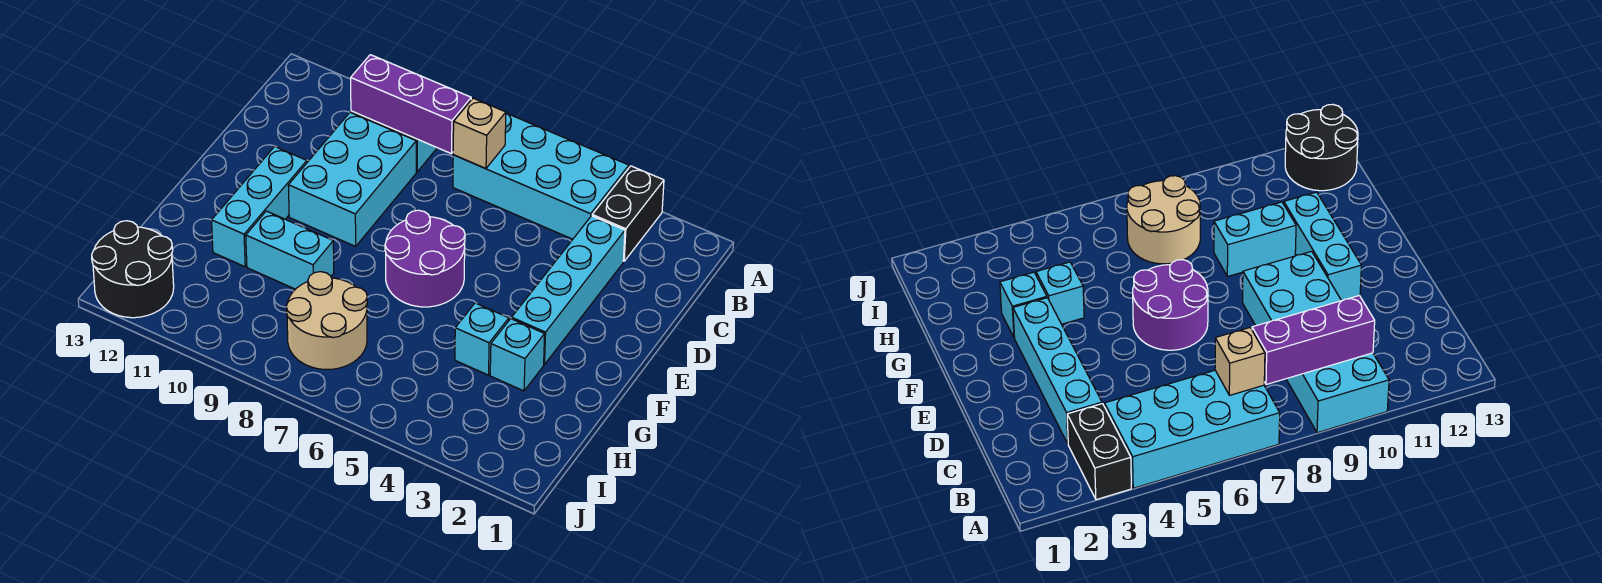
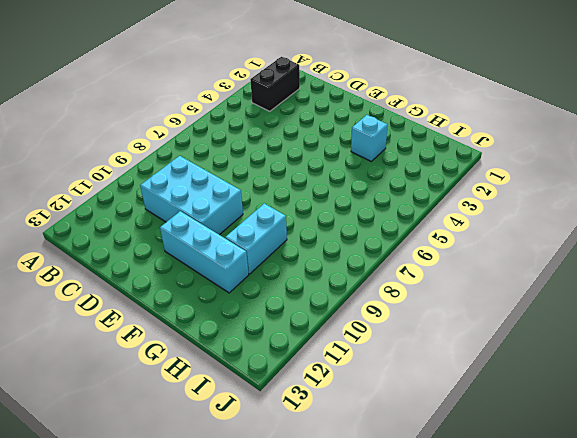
black brick B2:B3 level 1 -> black brick A3:B3 level 1
none -> cyan brick A4:B7 level 1
none -> cyan brick A9:B10 level 1
none -> cyan brick C3:F3 level 1

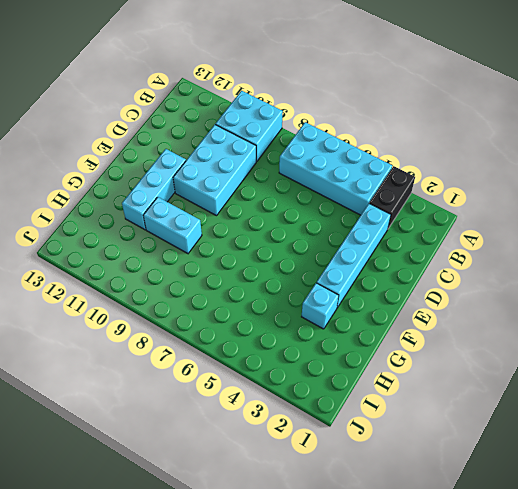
none -> purple round brick E6:F7 level 1
none -> cyan brick G4 level 1
none -> tan round brick H7:I8 level 1

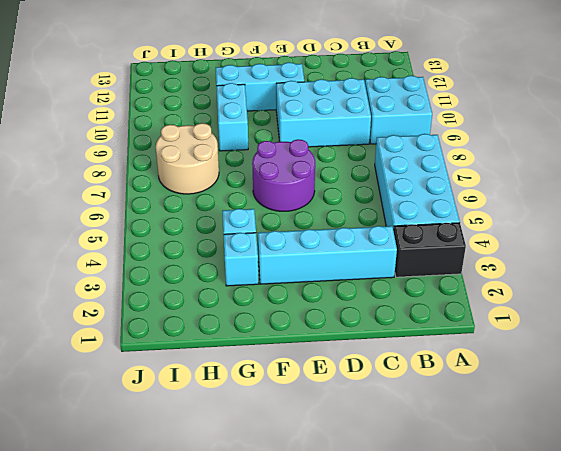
none -> black round brick I12:J13 level 1
none -> tan brick B7 level 2
none -> purple brick B8:B10 level 2

